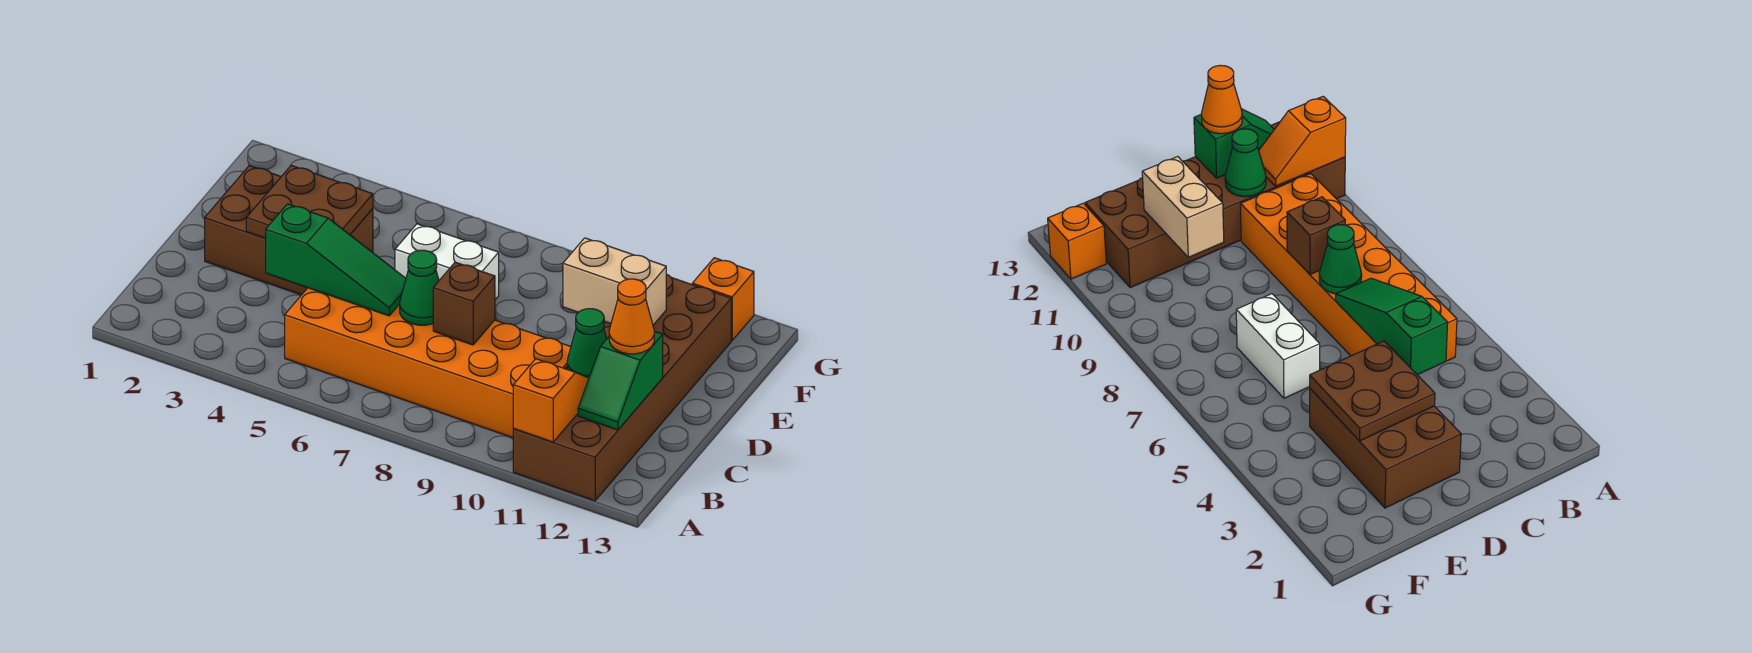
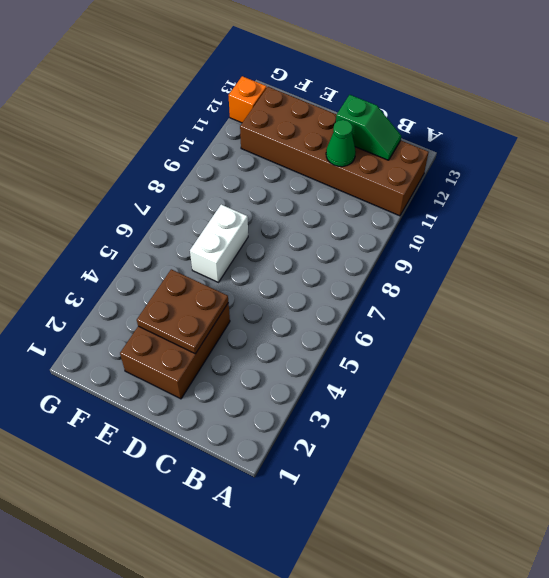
none -> orange brick B5:C10 level 1
none -> orange slope A11:B11 level 2 top A
none -> green slope C4:C6 level 2 top 4

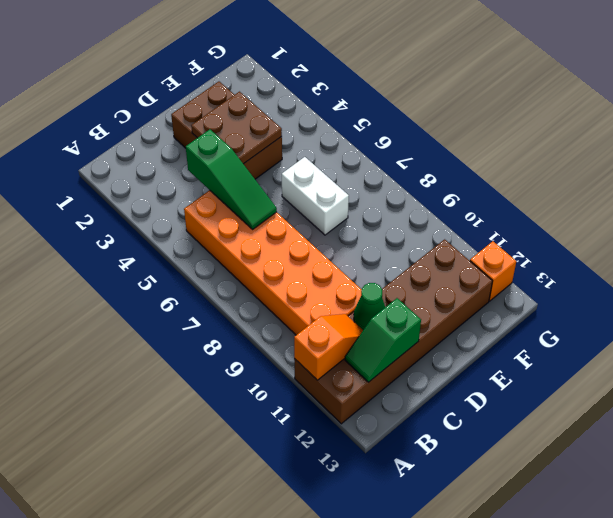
none -> green cone C7 level 2
none -> brown brick C8 level 2
none -> tan brick E10:E11 level 2

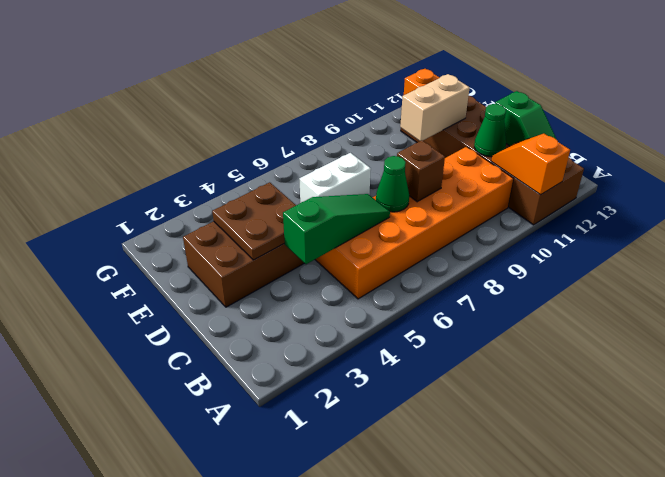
none -> orange cone C12 level 3

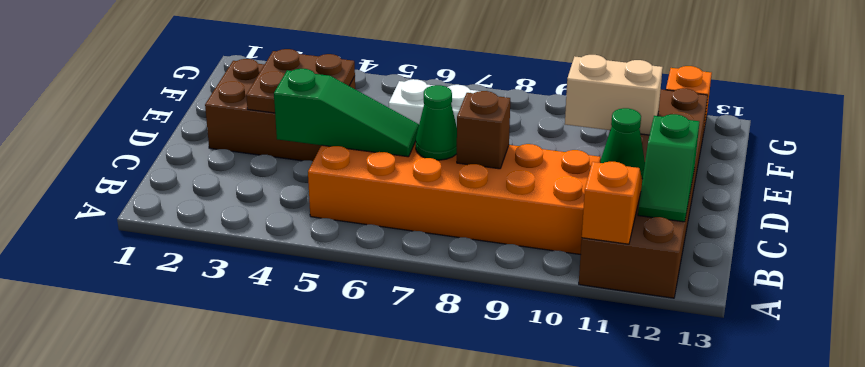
none -> orange cone C12 level 3

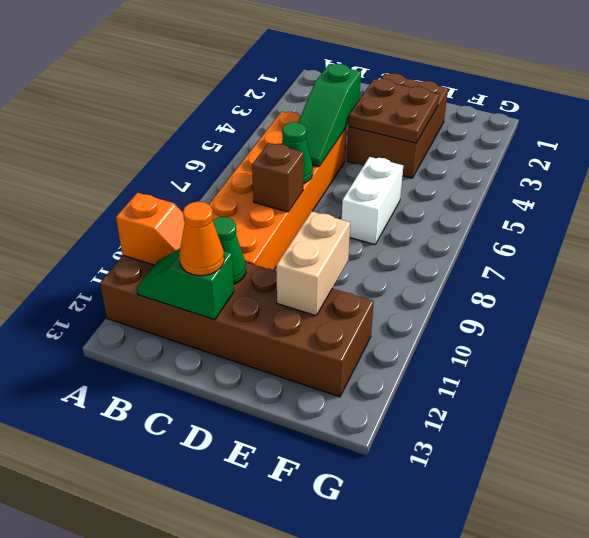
none -> orange brick G12 level 1

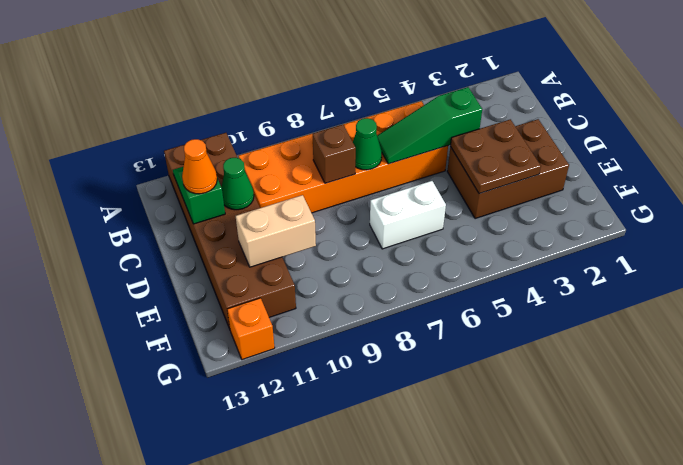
none -> orange slope A11:B11 level 2 top A

